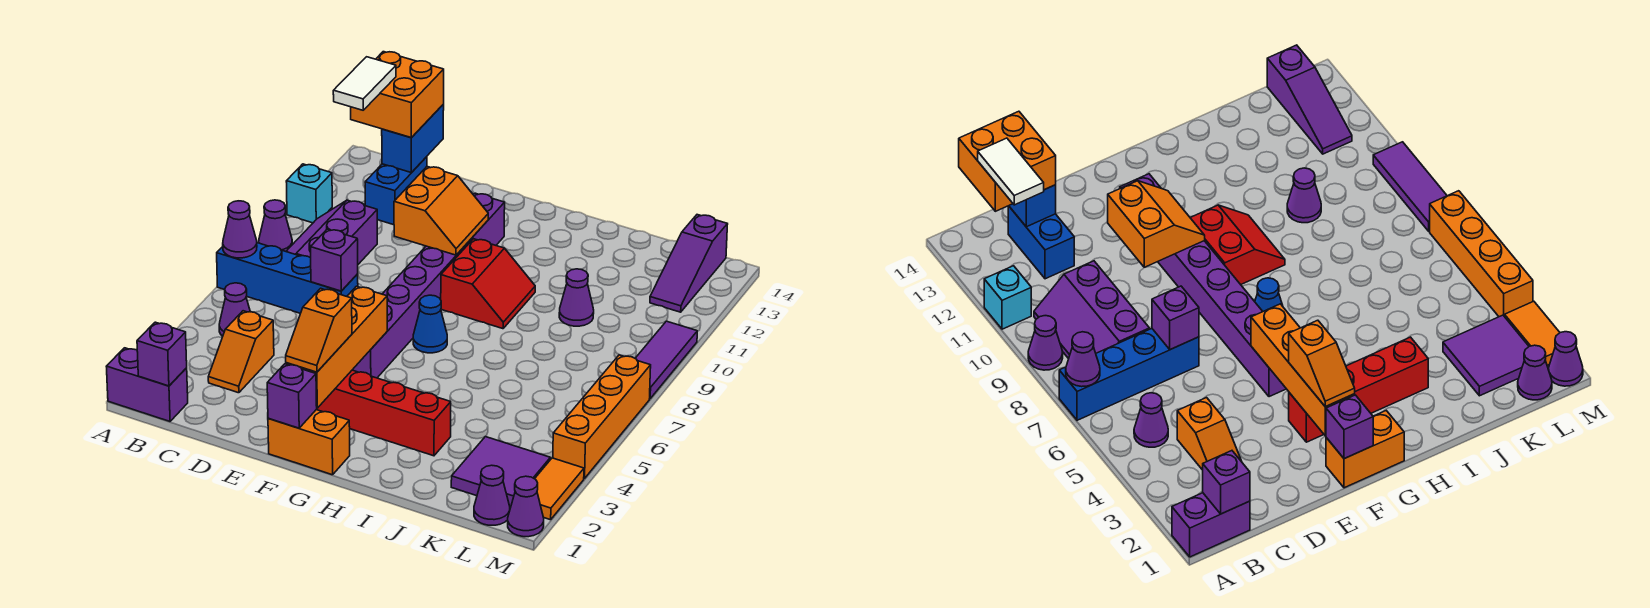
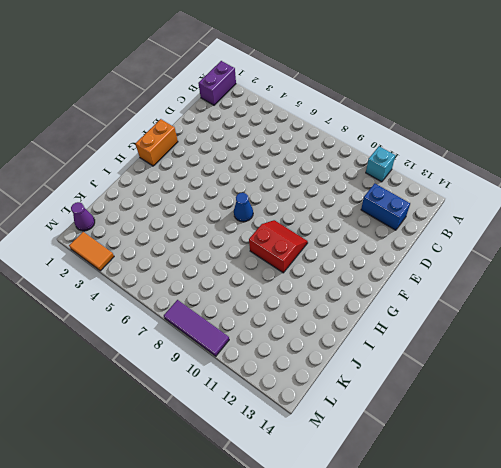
red slope G9:H10 level 1 top H -> red slope G9:H10 level 1 top G
none -> blue brick A7:D7 level 1
none -> purple cone A9 level 1
none -> purple cone B5 level 1
none -> purple slope B8:C10 level 1 top C

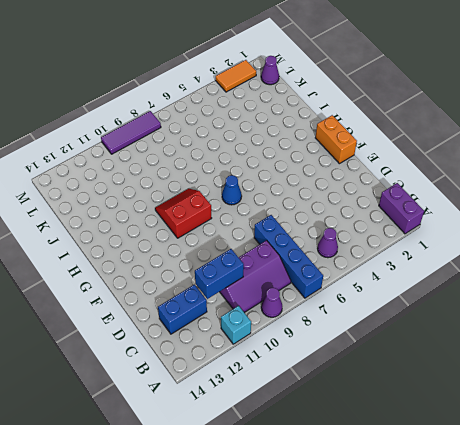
blue brick C10:C11 level 2 -> blue brick C13:C14 level 2
none -> orange slope C3:C4 level 1 top 4
none -> red brick F3:I3 level 1
none -> purple brick F5:F12 level 1
none -> purple cone J10 level 1

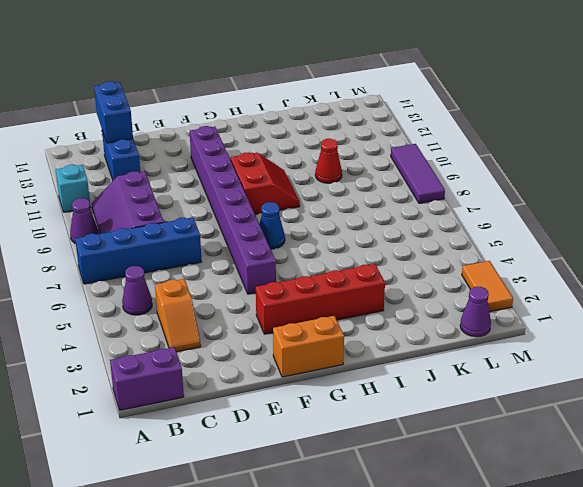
red cone J10 level 1 -> purple cone J10 level 1
none -> purple tile K2:L3 level 1
none -> purple slope L12:L14 level 1 top 14
none -> purple cone M1 level 1
none -> orange brick M4:M7 level 1

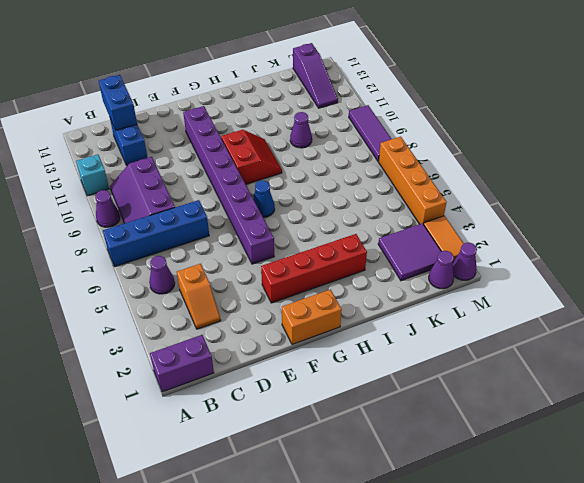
none -> purple cone A7 level 2
none -> purple brick B1 level 2
none -> purple brick D7 level 2
none -> orange slope E10:F11 level 2 top E

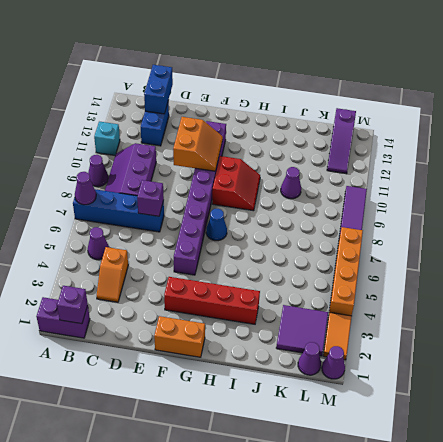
none -> purple brick F1 level 2
none -> orange brick F2:F5 level 2
none -> orange brick B13:C14 level 3
none -> orange slope F2:F3 level 3 top 3

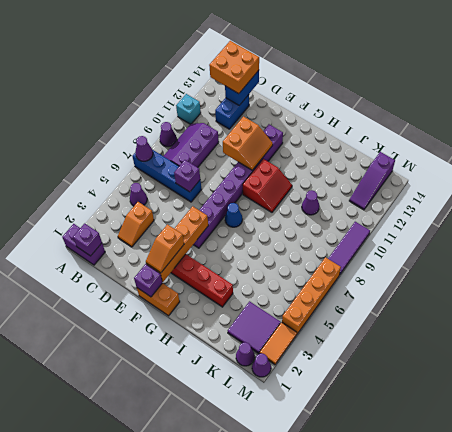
none -> white tile B12:B13 level 4

